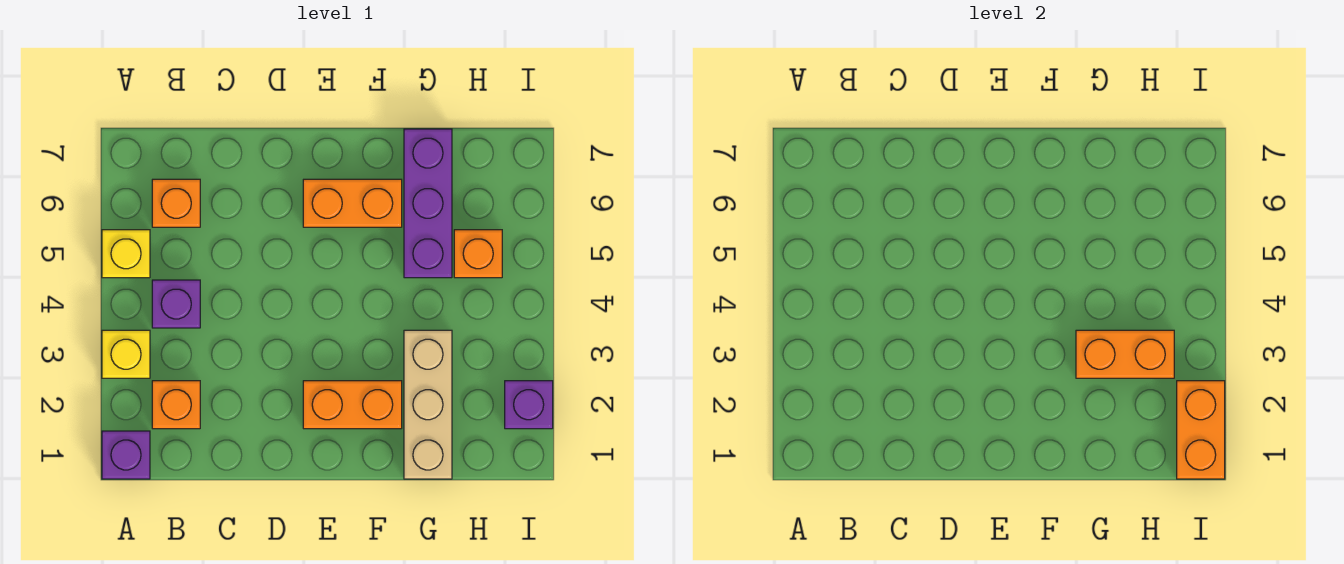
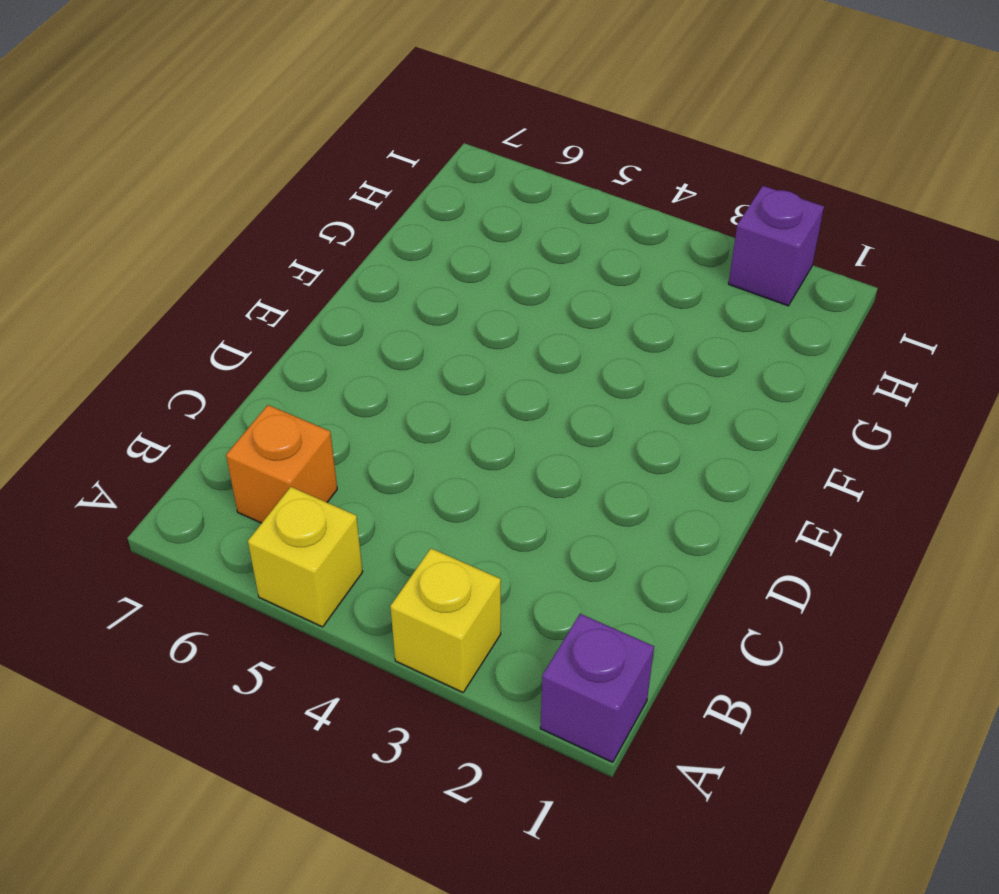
none -> orange brick B2 level 1
none -> purple brick B4 level 1
none -> orange brick E2:F2 level 1

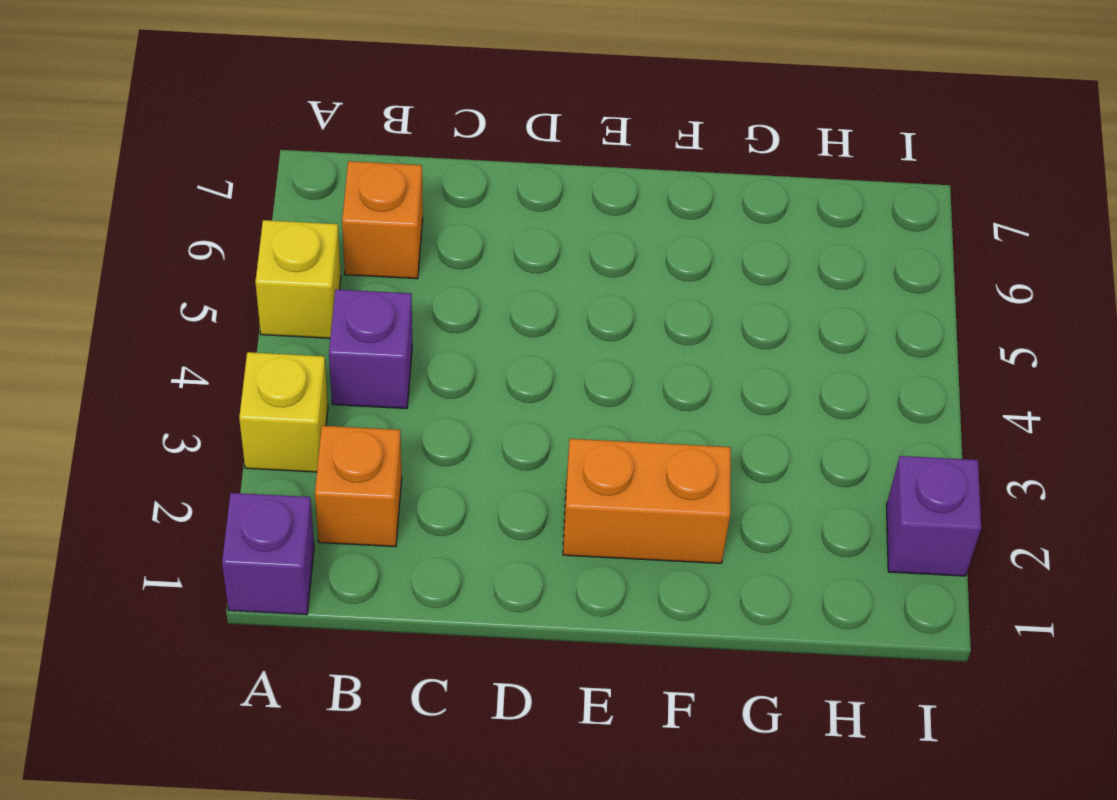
none -> orange brick E6:F6 level 1
none -> tan brick G1:G3 level 1
none -> purple brick G5:G7 level 1

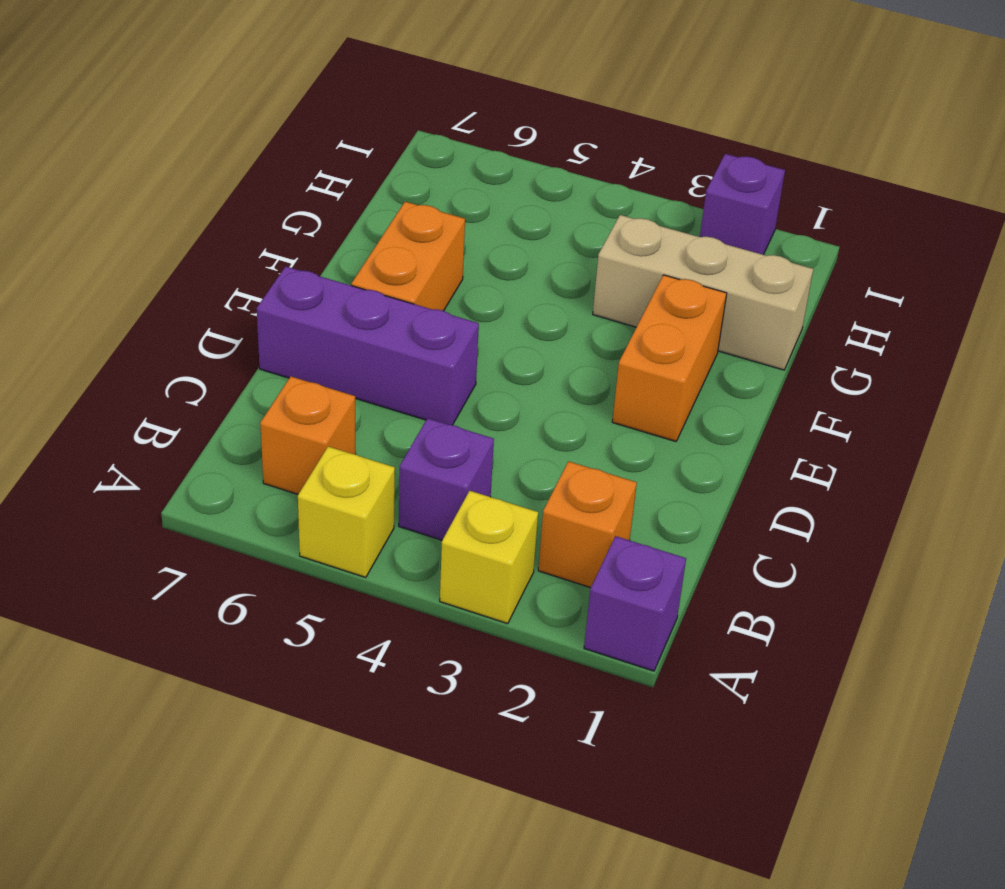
purple brick D5:D7 level 1 -> purple brick G5:G7 level 1
none -> orange brick H5 level 1
none -> orange brick G3:H3 level 2
none -> orange brick I1:I2 level 2

